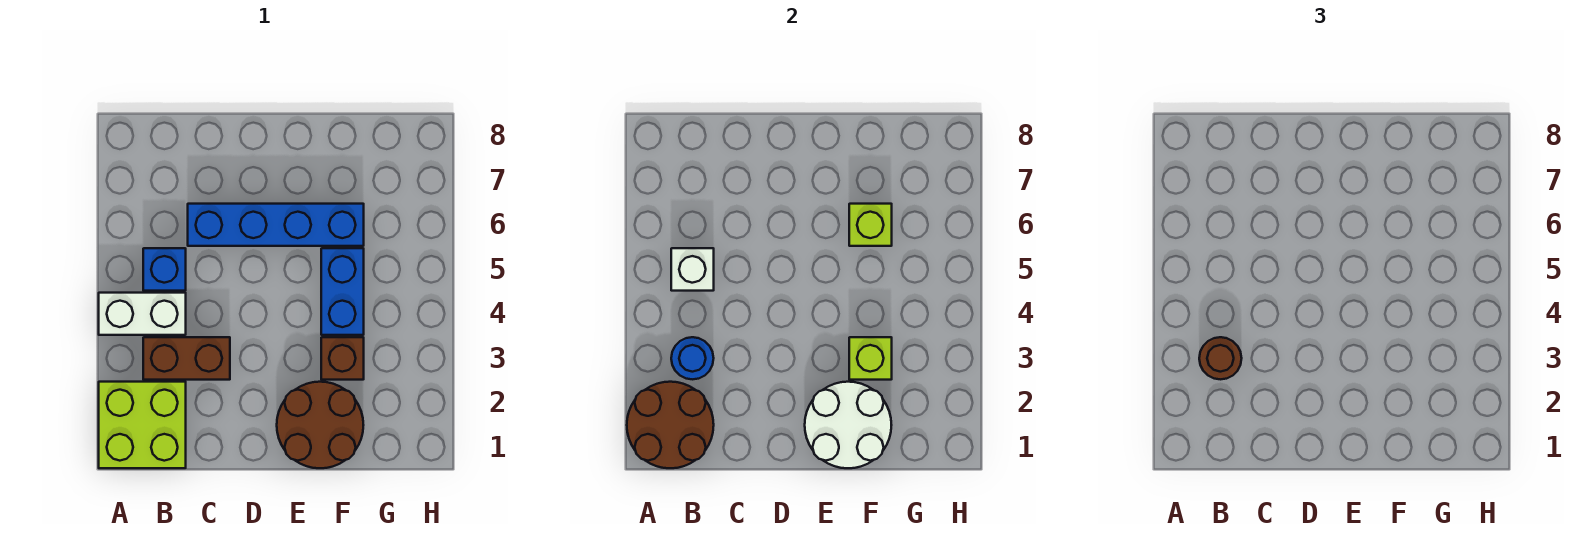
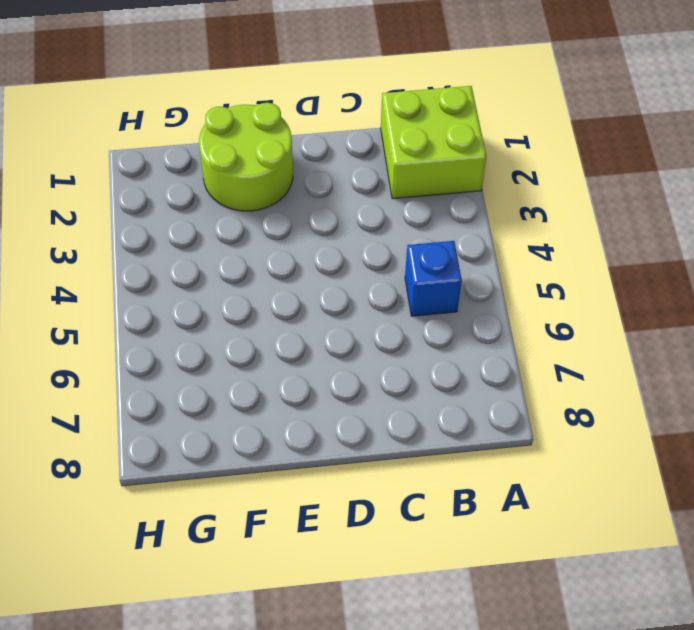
lime round brick E1:F2 level 1 -> brown round brick E1:F2 level 1
none -> white brick A4:B4 level 1
none -> brown brick B3:C3 level 1
none -> blue brick C6:F6 level 1

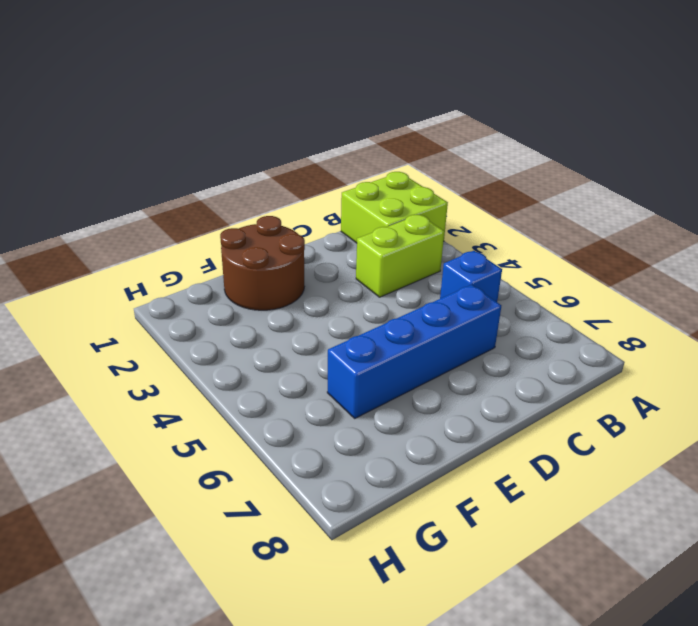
lime brick B3:C3 level 1 -> brown brick B3:C3 level 1
none -> white brick A4:B4 level 1
none -> brown brick F3 level 1
none -> blue brick F4:F5 level 1

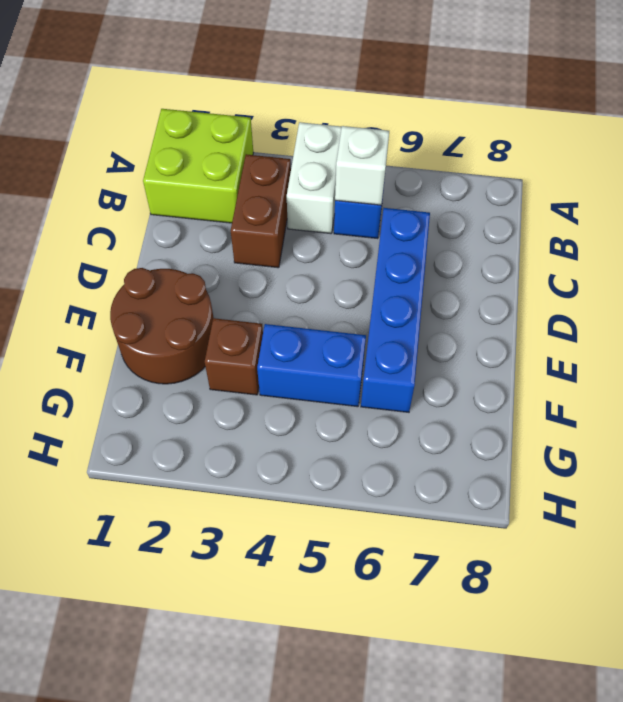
none -> brown round brick A1:B2 level 2
none -> blue round brick B3 level 2
none -> white round brick E1:F2 level 2

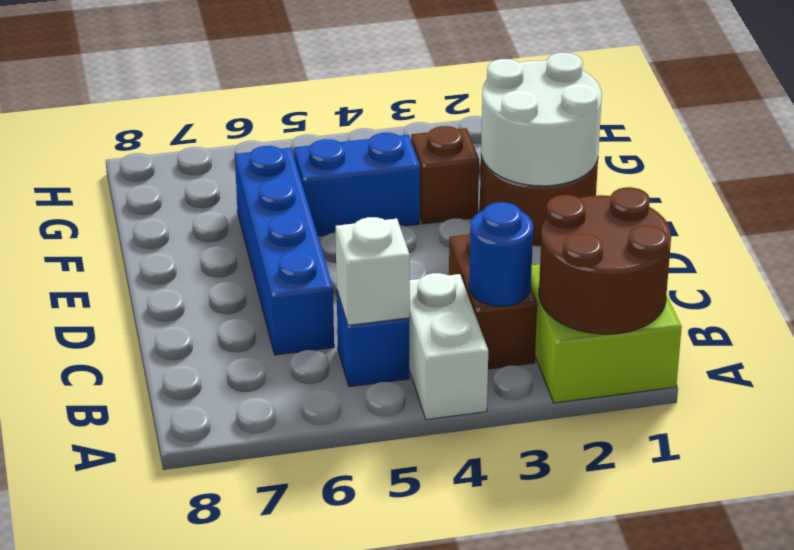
none -> lime brick F3 level 2
none -> lime brick F6 level 2
none -> brown round brick B3 level 3

